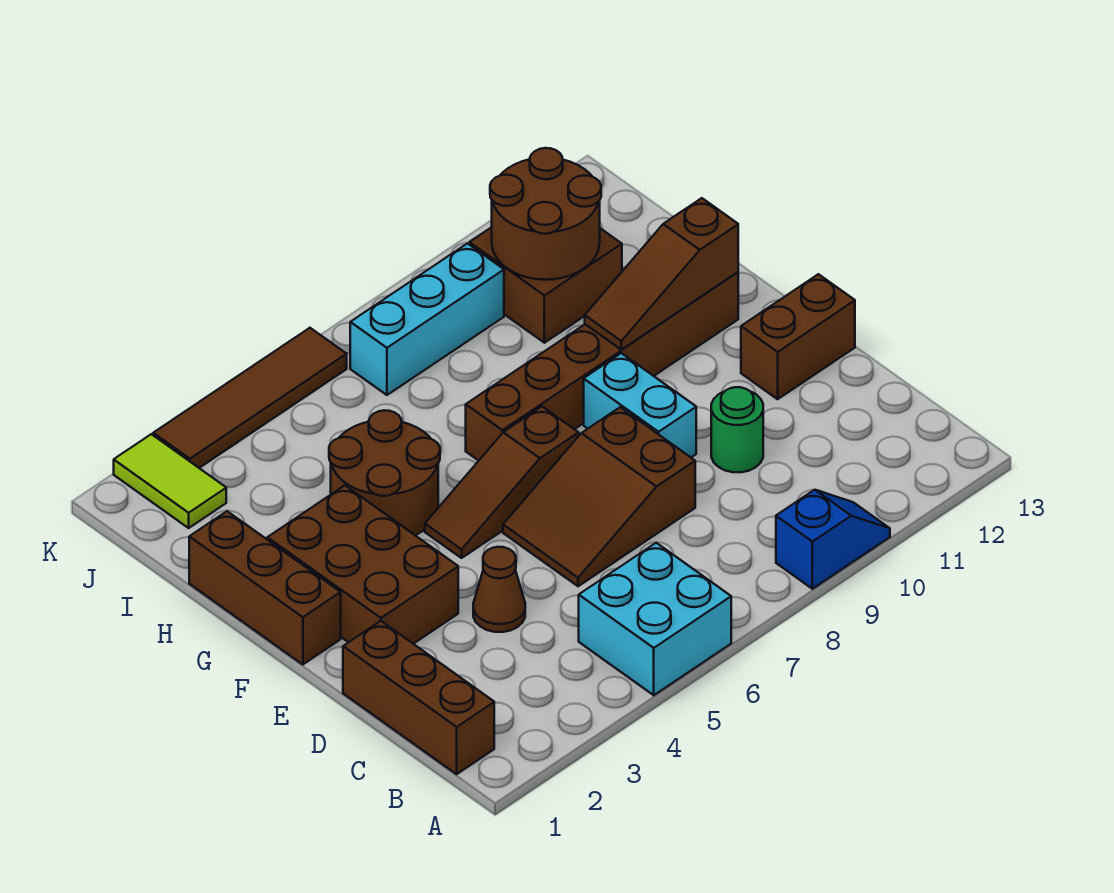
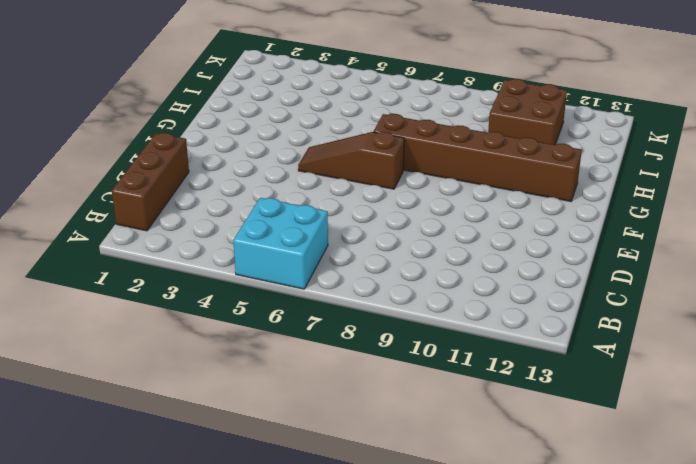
none -> blue slope A9:A10 level 1 top 9
none -> brown cone D4 level 1
none -> brown slope D6:E8 level 1 top 8

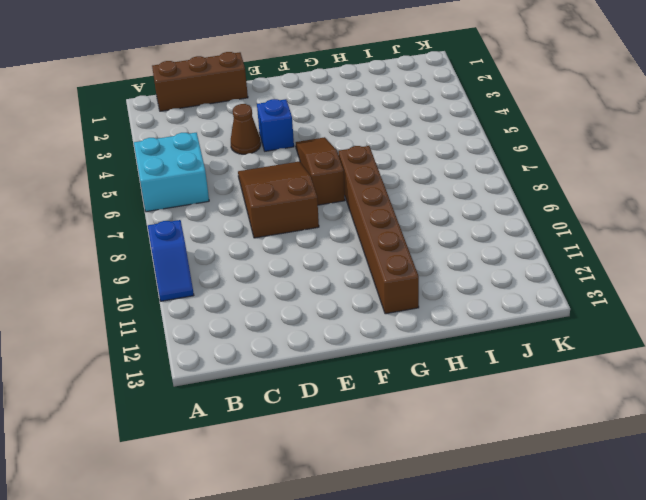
blue brick E4 level 1 -> none
none -> green round brick D10 level 1
none -> brown brick E2:G3 level 1
none -> cyan brick E9:F9 level 1

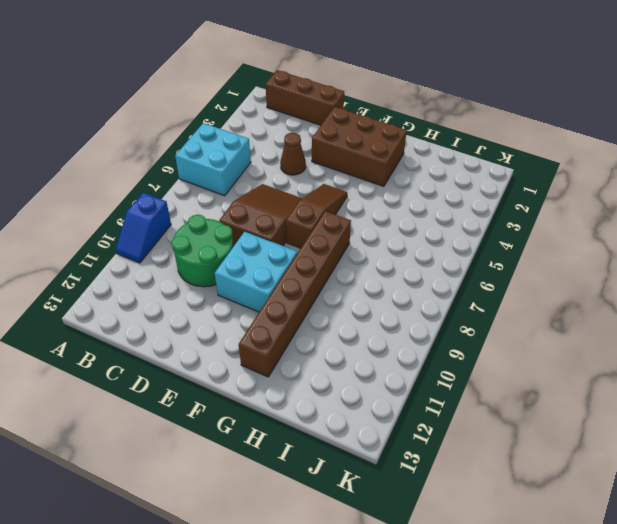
green round brick C9:D10 level 1 -> green round brick D10 level 1
cyan brick E9:F10 level 1 -> cyan brick E9:F9 level 1
none -> brown brick E12:E13 level 1
none -> brown brick F1:H1 level 1
none -> brown round brick G4:H5 level 1

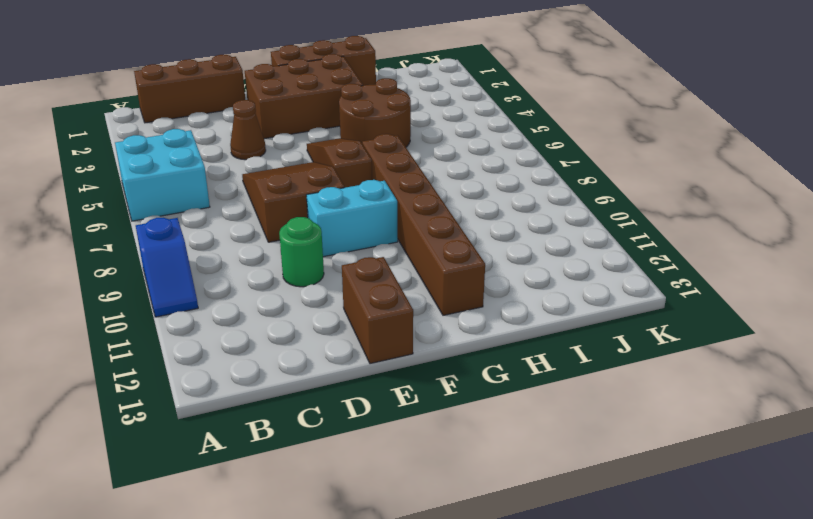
none -> brown brick I10:J11 level 1
none -> lime tile J2:K2 level 1
none -> cyan brick J7:J9 level 1

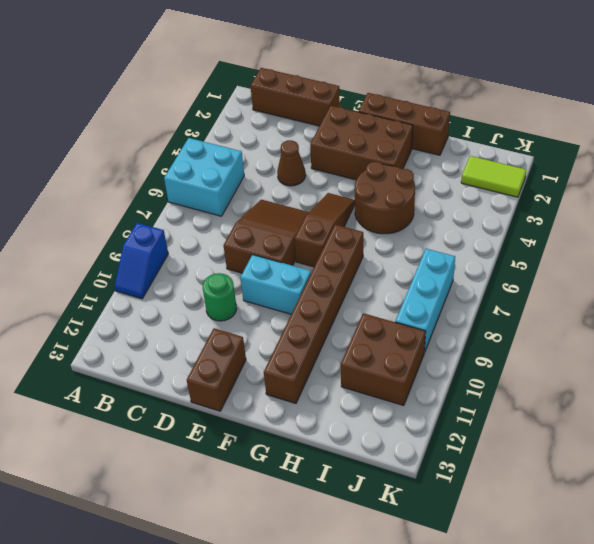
none -> brown tile K3:K6 level 1
none -> brown slope G10:G12 level 2 top 12
none -> brown round brick I10:J11 level 2

